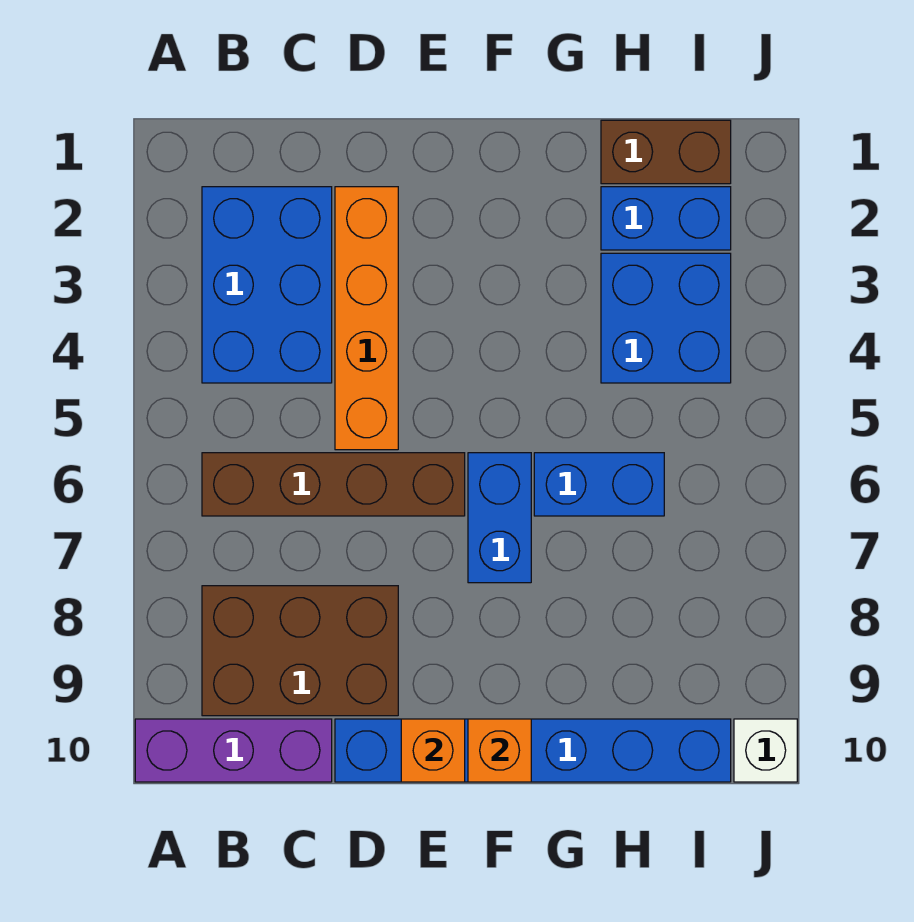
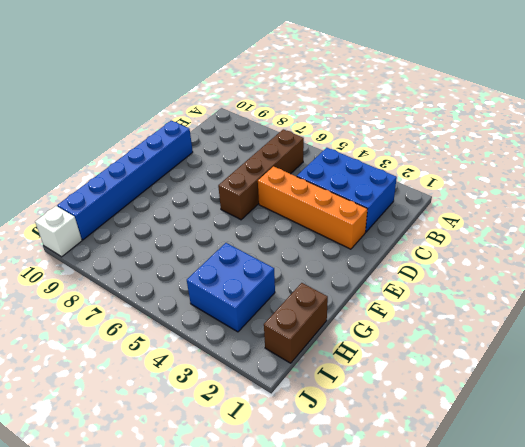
none -> purple brick A10:C10 level 1
none -> brown brick B8:D9 level 1
none -> blue brick F6:F7 level 1

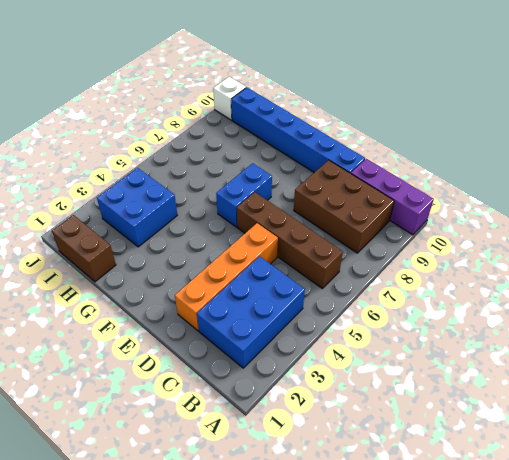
none -> blue brick G6:H6 level 1
none -> blue brick H2:I2 level 1
none -> orange brick E10 level 2

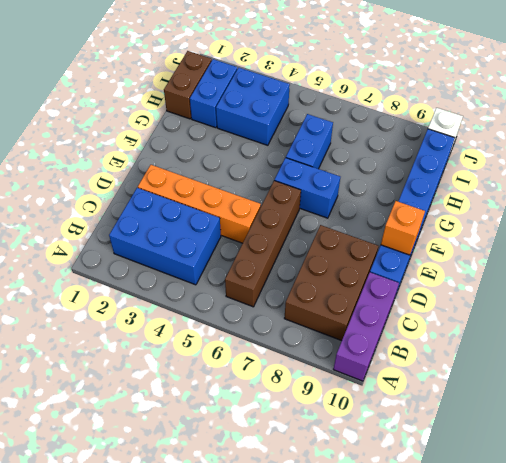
none -> orange brick F10 level 2

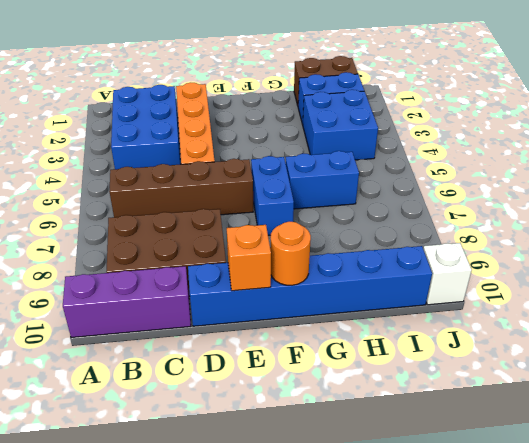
orange round brick F10 level 2 -> orange brick F10 level 2

